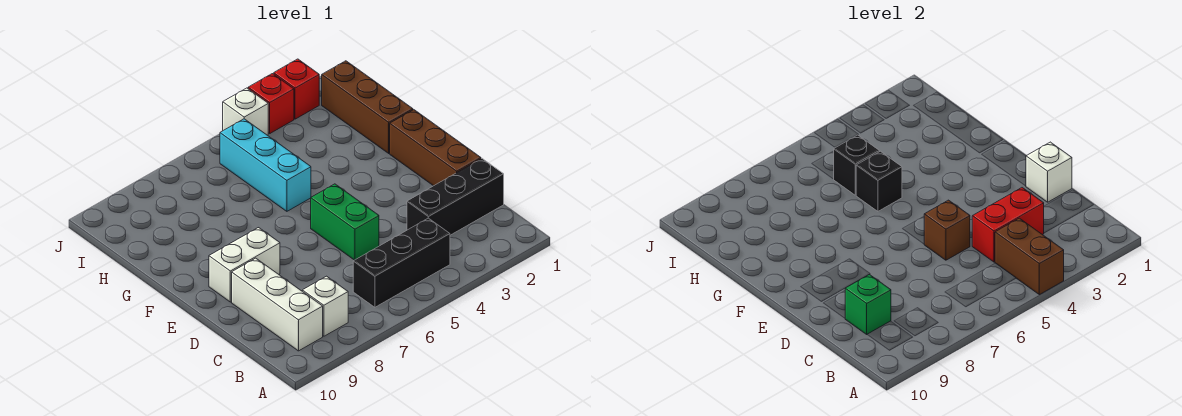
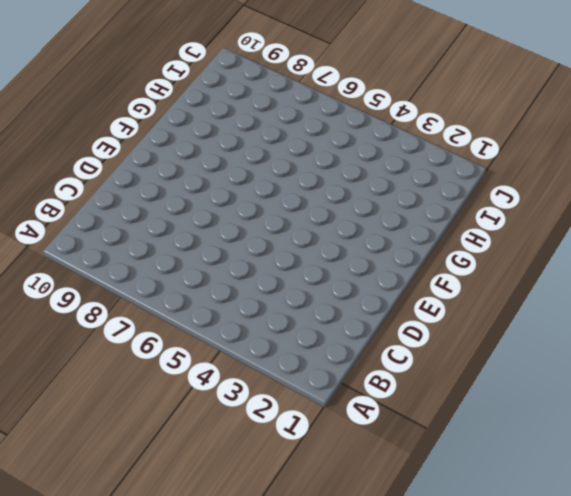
none -> black brick B4:B6 level 1
none -> white brick B8 level 1
none -> white brick B9:D9 level 1

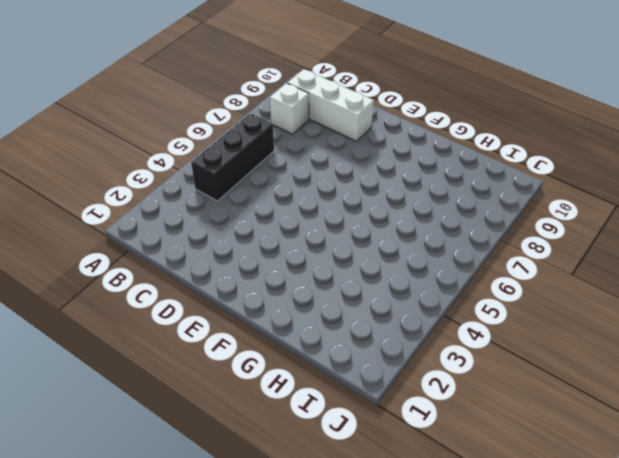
none -> black brick C1:C3 level 1
none -> brown brick D1:F1 level 1
none -> green brick D5:E5 level 1

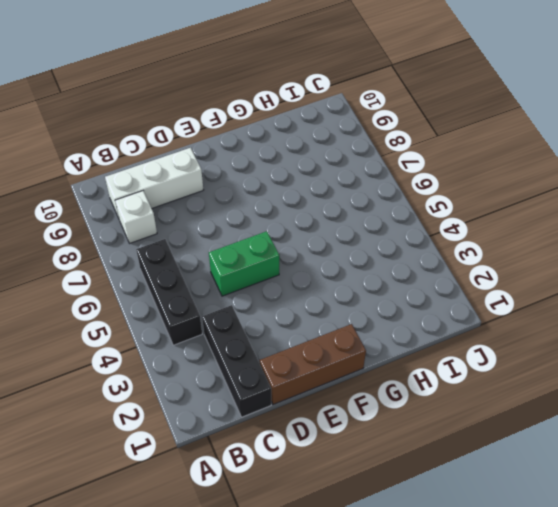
none -> white brick E8:E9 level 1
none -> brown brick G1:I1 level 1
none -> cyan brick G5:I5 level 1

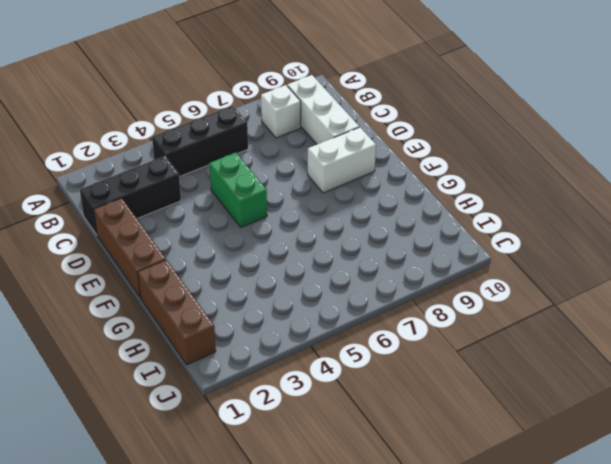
none -> cyan brick G5:I5 level 1
none -> red brick J2 level 1
none -> red brick J3 level 1

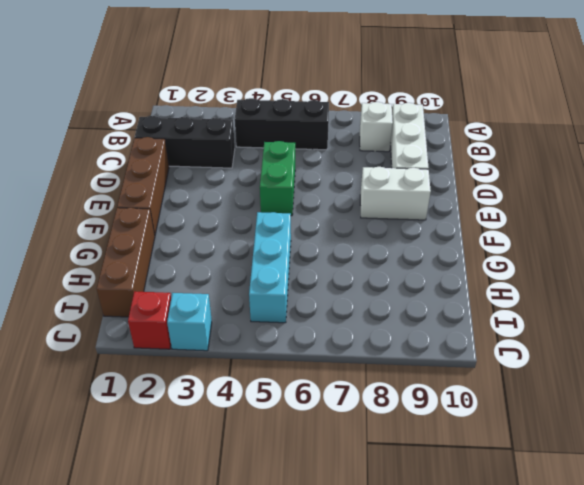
cyan brick J3 level 1 -> red brick J3 level 1
none -> white brick J4 level 1
none -> brown brick A4:B4 level 2
none -> red brick C3:C4 level 2

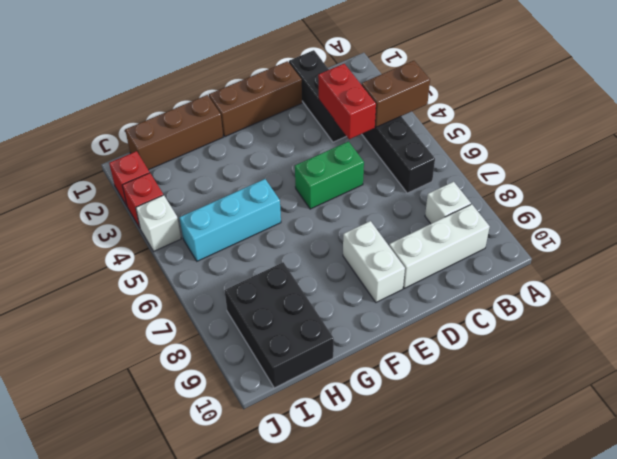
black brick H8:I10 level 1 -> none
none -> green brick C9 level 2
none -> white brick D1 level 2
none -> brown brick D5 level 2

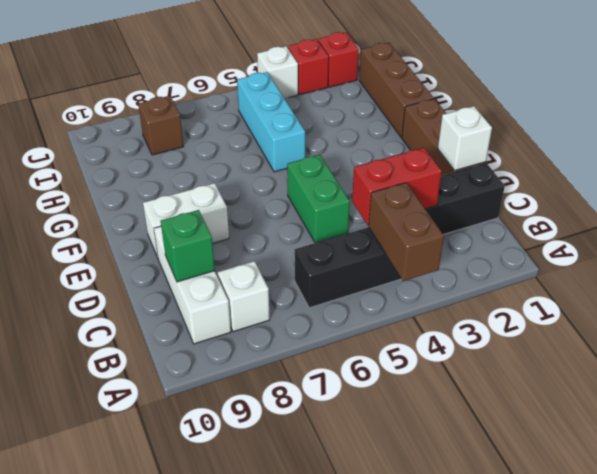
brown brick I8 level 1 -> brown brick D5 level 2
none -> black brick G5 level 2
none -> black brick H5 level 2

